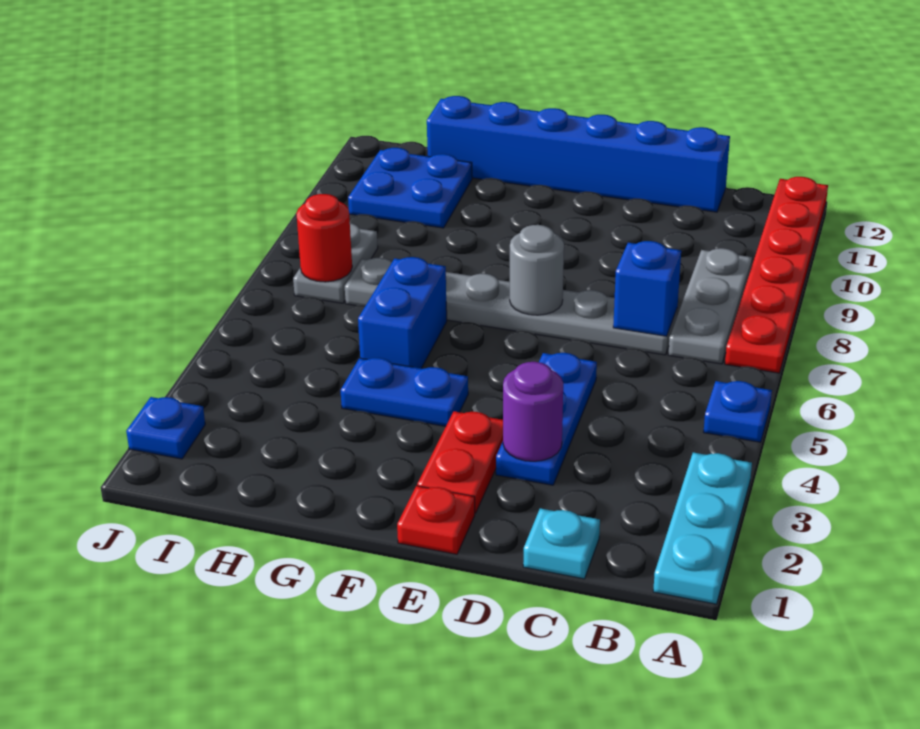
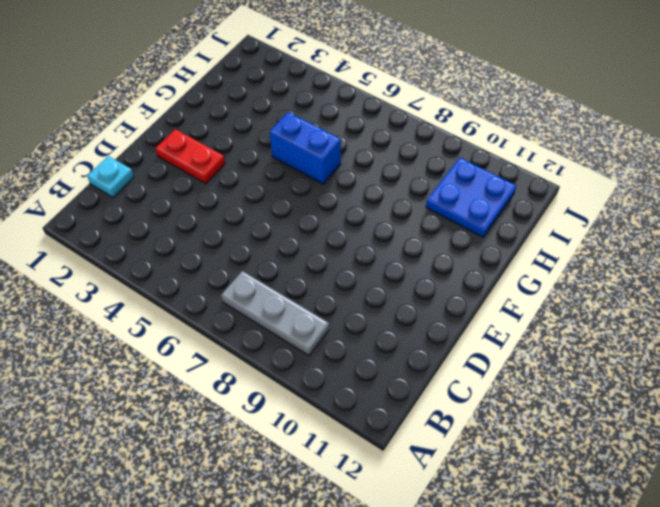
none -> cyan plate A1:A3 level 1
none -> blue plate A5 level 1
none -> red plate A7:A12 level 1

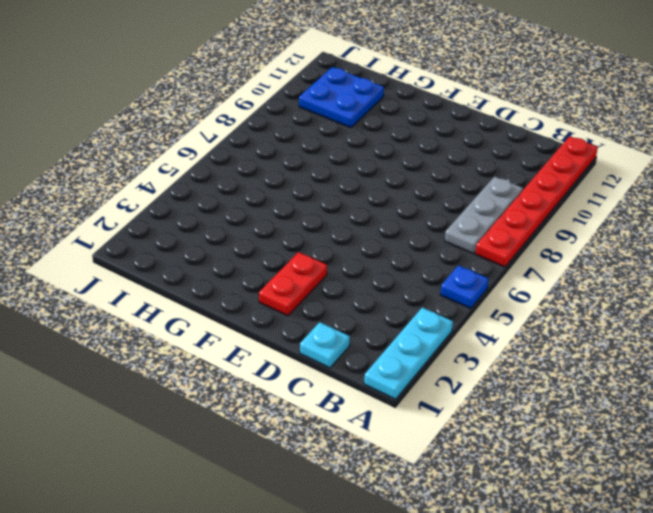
none -> grey plate C7:H7 level 1
none -> blue brick C12:H12 level 1
none -> blue plate D3:D5 level 1

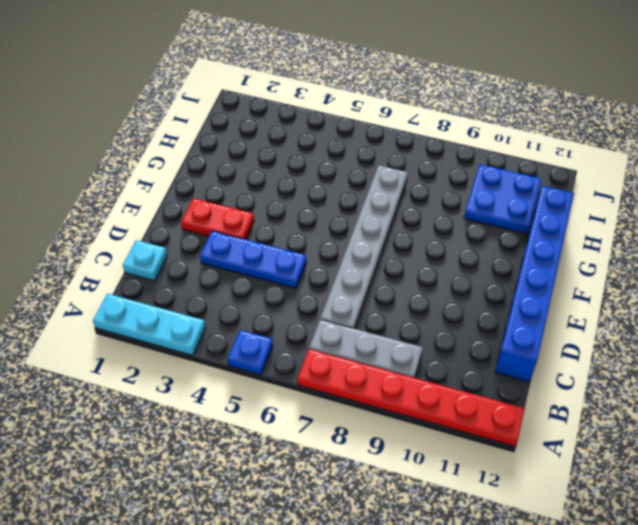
none -> red plate E1 level 1
none -> blue plate F4:G4 level 1
none -> blue brick G5:G6 level 1

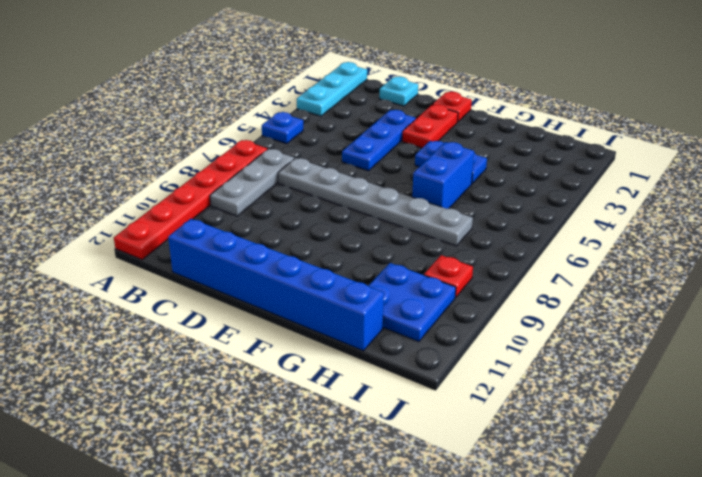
red plate I9 level 1 -> none
none -> grey plate I7:I8 level 1
none -> blue plate J2 level 1
none -> blue brick C7 level 2

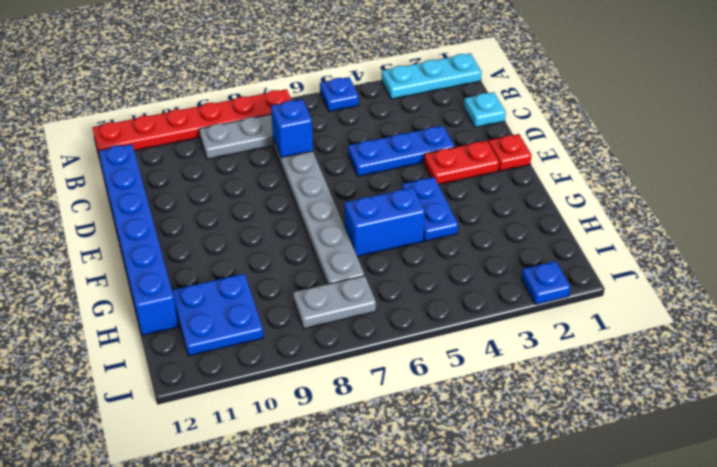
none -> purple round brick D3 level 2
none -> grey round brick E7 level 2
none -> red round brick I7 level 2

